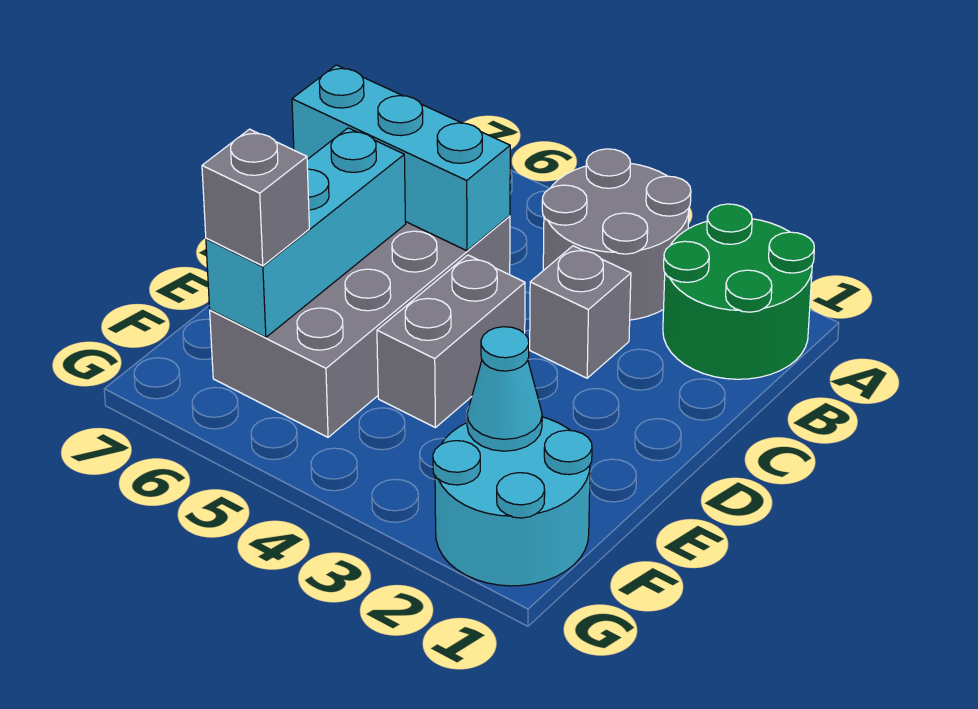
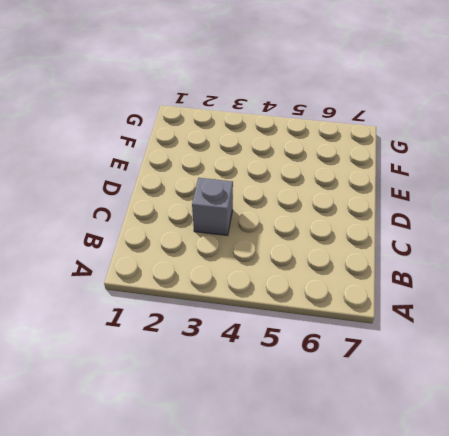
none -> green round brick A1:B2 level 1
none -> grey round brick A3:B4 level 1

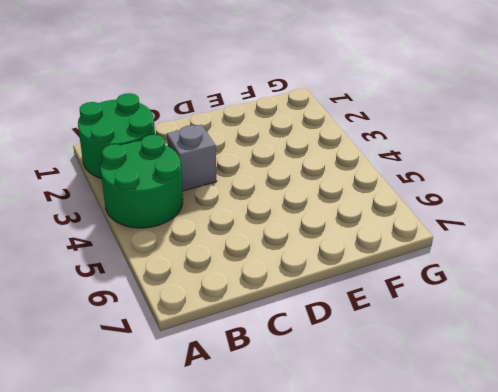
green round brick A3:B4 level 1 -> grey round brick A3:B4 level 1
none -> grey brick C5:F6 level 1
none -> grey brick D4:E4 level 1

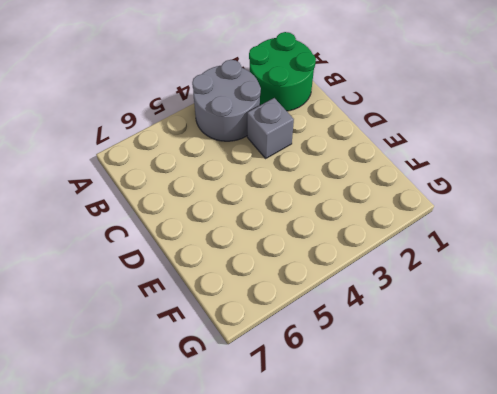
none -> grey brick C5:F6 level 1
none -> grey brick D4:E4 level 1

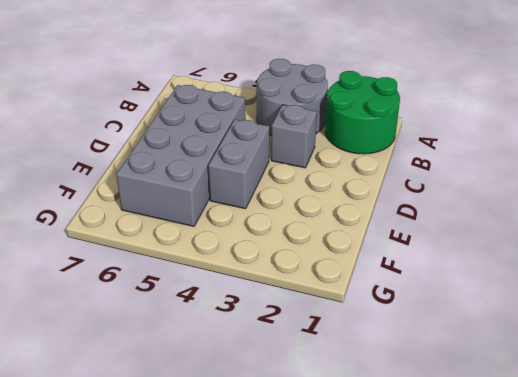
none -> cyan round brick F1:G2 level 1
none -> cyan brick C5:C7 level 2

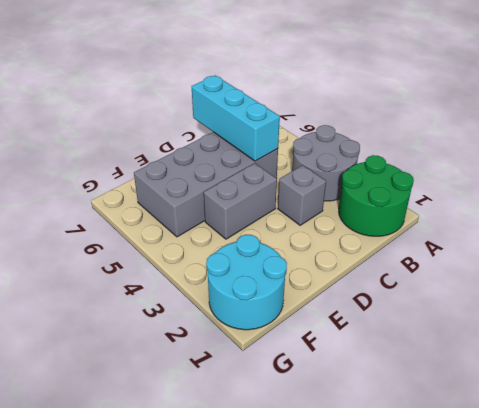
none -> cyan brick D6:F6 level 2
none -> cyan cone F2 level 2

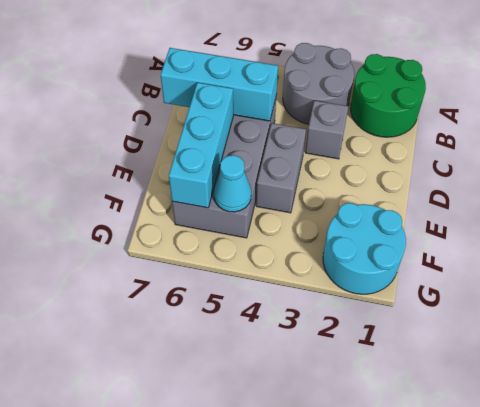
cyan cone F5 level 2 -> cyan cone F2 level 2
none -> grey brick F6 level 3

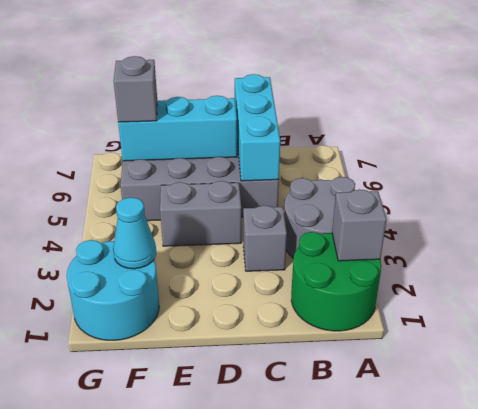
grey brick A2 level 2 -> none

